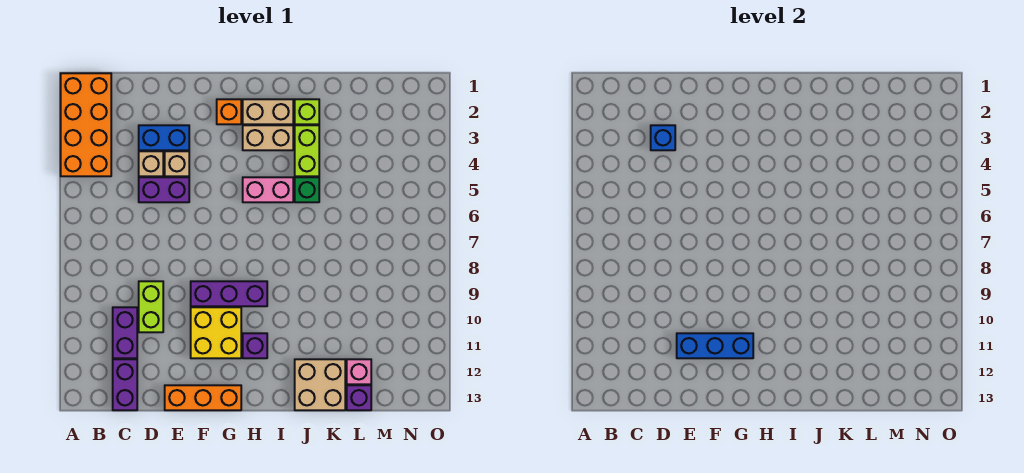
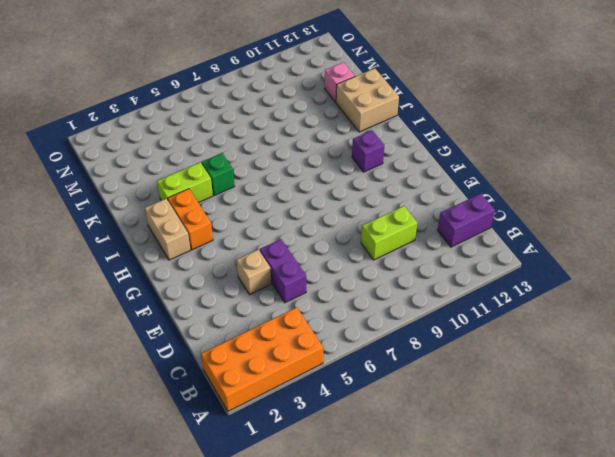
orange brick H3:I3 level 1 -> tan brick H3:I3 level 1
none -> purple brick C10:C11 level 1
none -> blue brick D3:E3 level 1
none -> tan brick D4 level 1

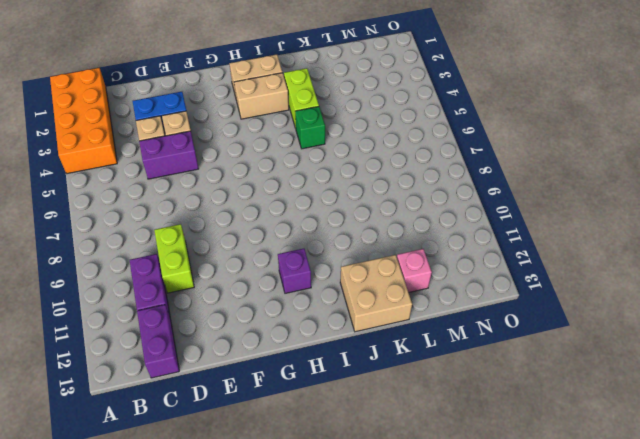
none -> orange brick E13:G13 level 1
none -> purple brick F9:H9 level 1
none -> yellow brick F10:G11 level 1

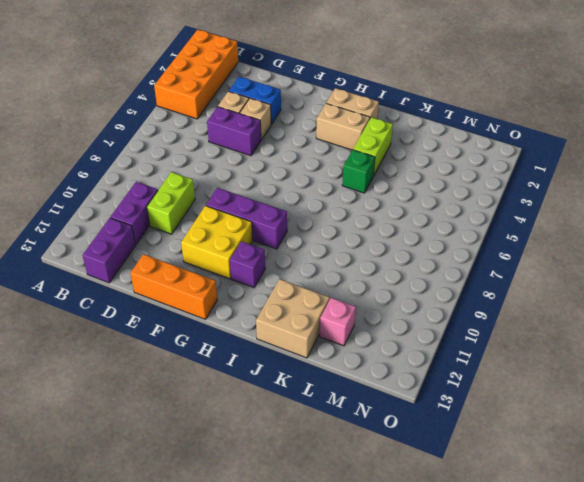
none -> orange brick G2 level 1
none -> pink brick H5:I5 level 1
none -> lime brick J2 level 1

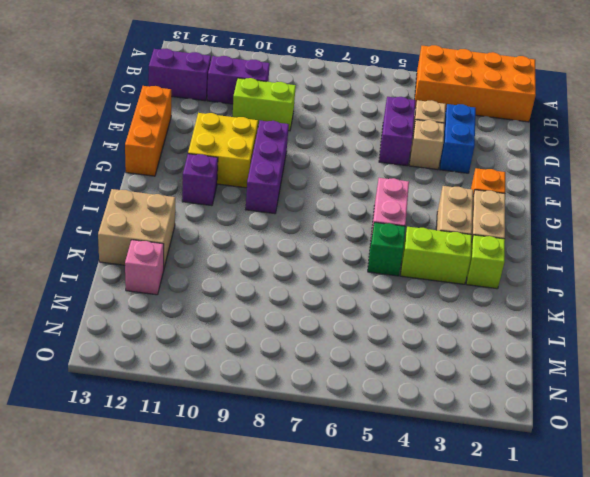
none -> purple brick L13 level 1
none -> blue brick D3 level 2
none -> blue brick E11:G11 level 2

